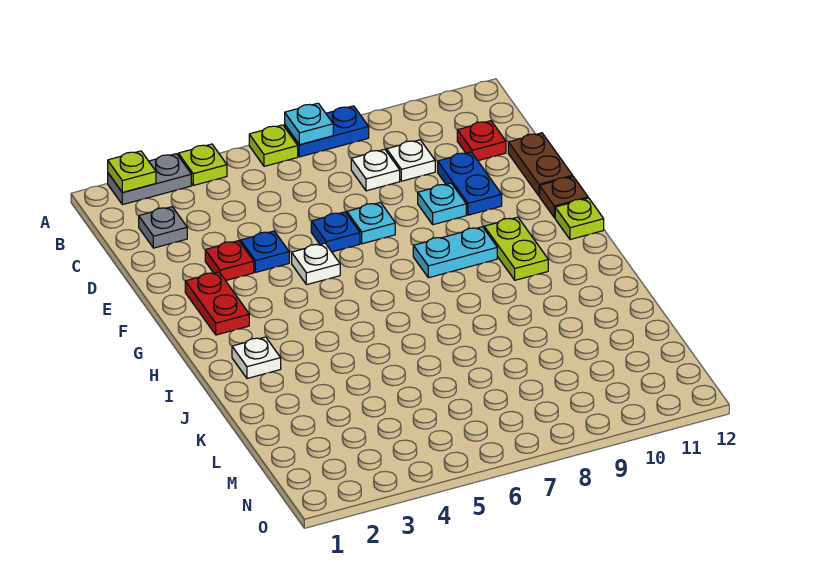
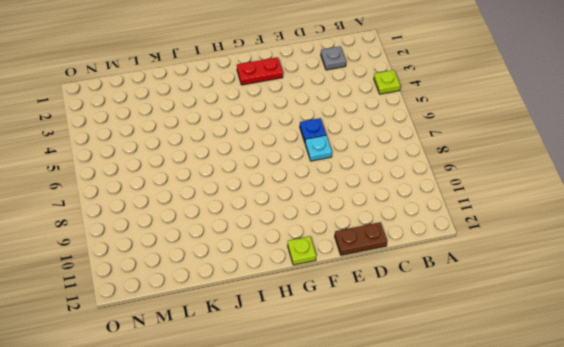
none -> grey plate A2:A3 level 1
none -> lime plate A6 level 1
none -> blue plate A7:A8 level 1

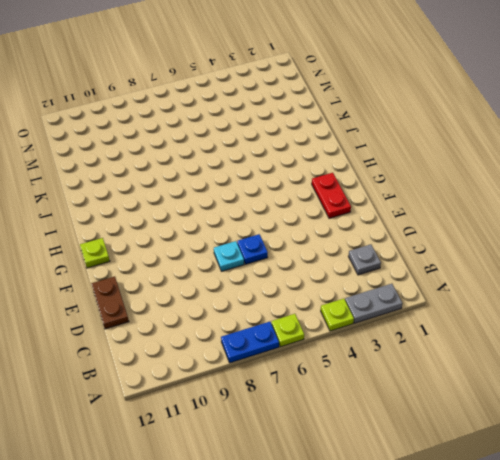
none -> white plate C8 level 1
none -> white plate C9 level 1
none -> red plate C11 level 1

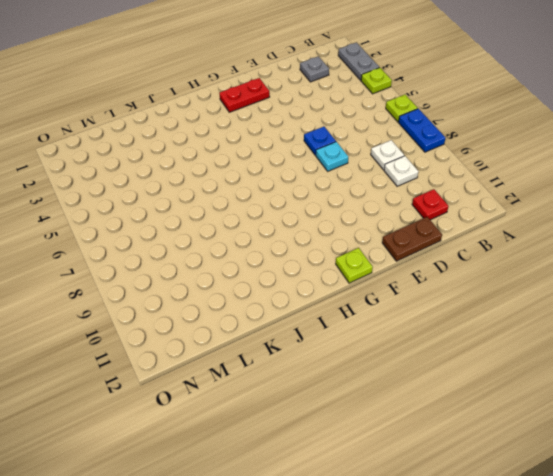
none -> blue plate D10:E10 level 1
none -> red plate E3 level 1
none -> blue plate E4 level 1

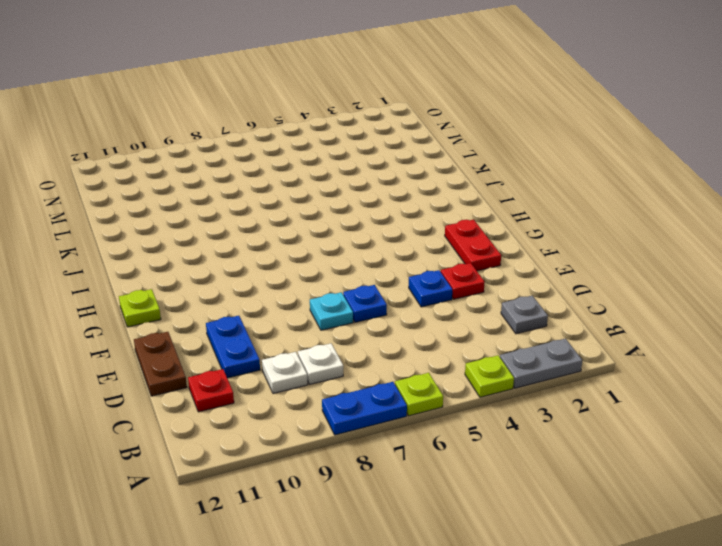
none -> cyan plate E9 level 1
none -> white plate F5 level 1
none -> brown plate F12 level 1

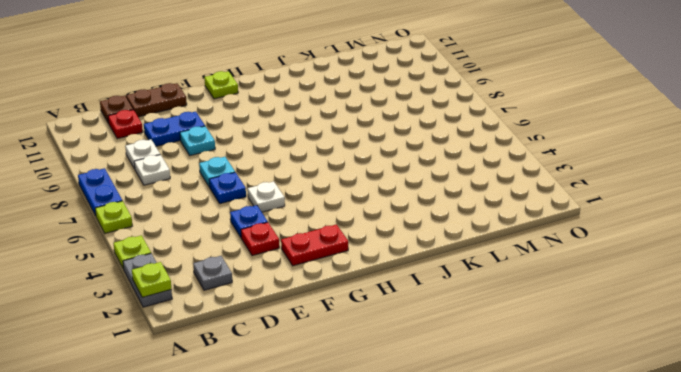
brown plate C12 level 1 -> brown plate F12 level 1
none -> cyan plate G8:G9 level 1
none -> lime plate G10:H10 level 1
none -> white plate I2 level 1

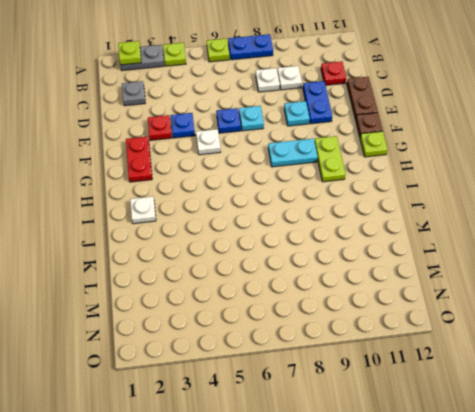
none -> cyan plate A7 level 2

